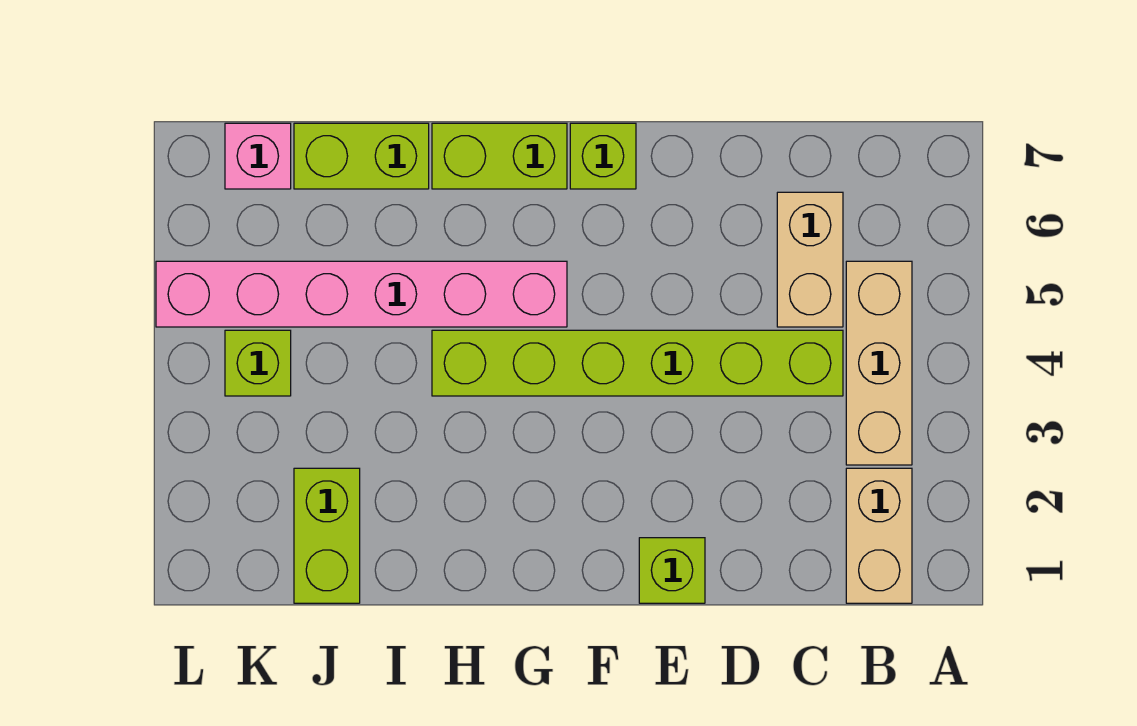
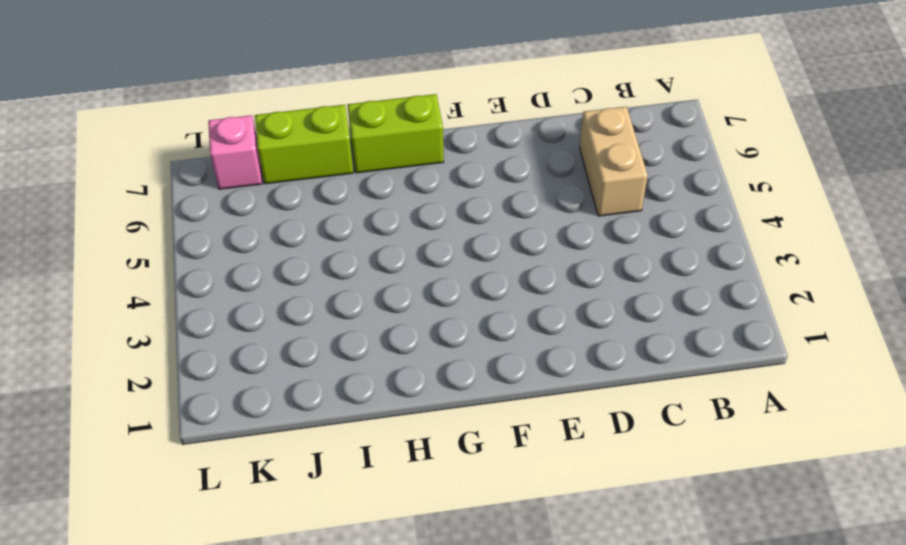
none -> tan brick B1:B2 level 1
none -> tan brick B3:B5 level 1
none -> lime brick C4:H4 level 1

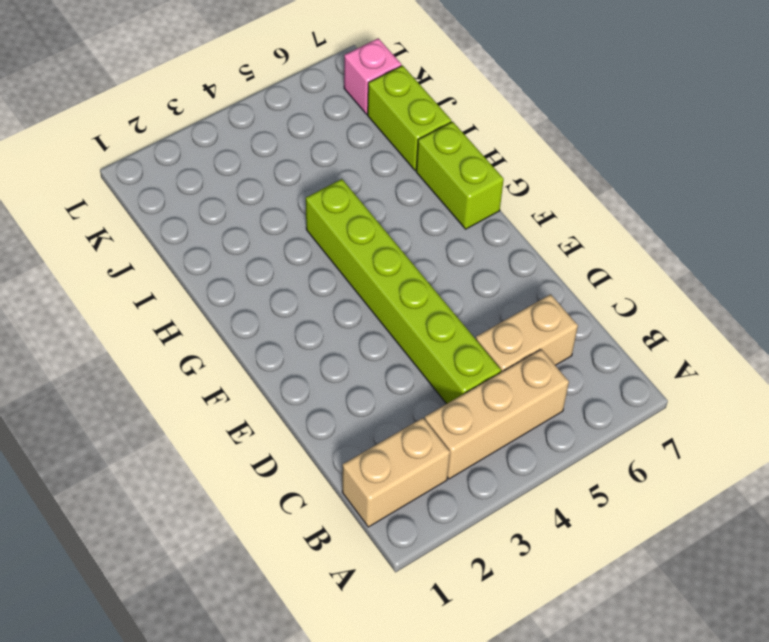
none -> lime brick E1 level 1
none -> lime brick F7 level 1
none -> pink brick G5:L5 level 1

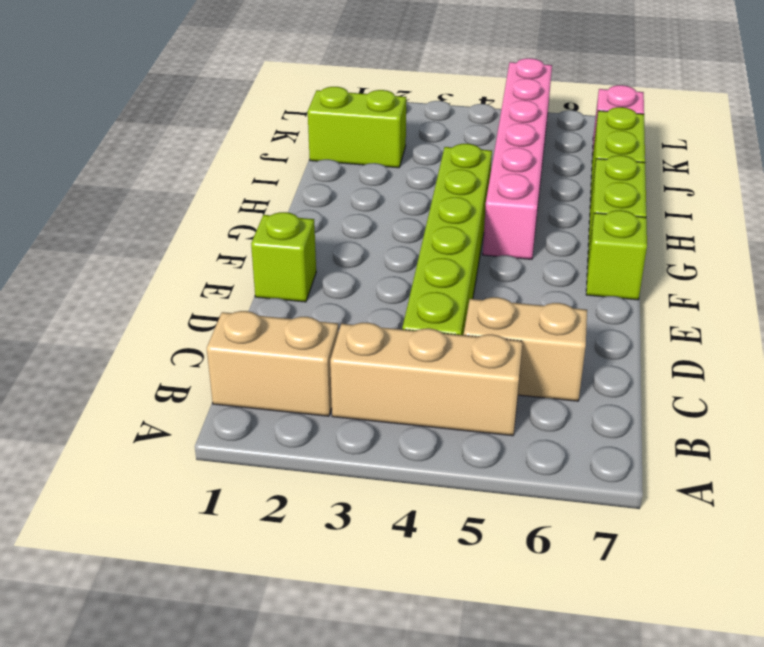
none -> lime brick K4 level 1

